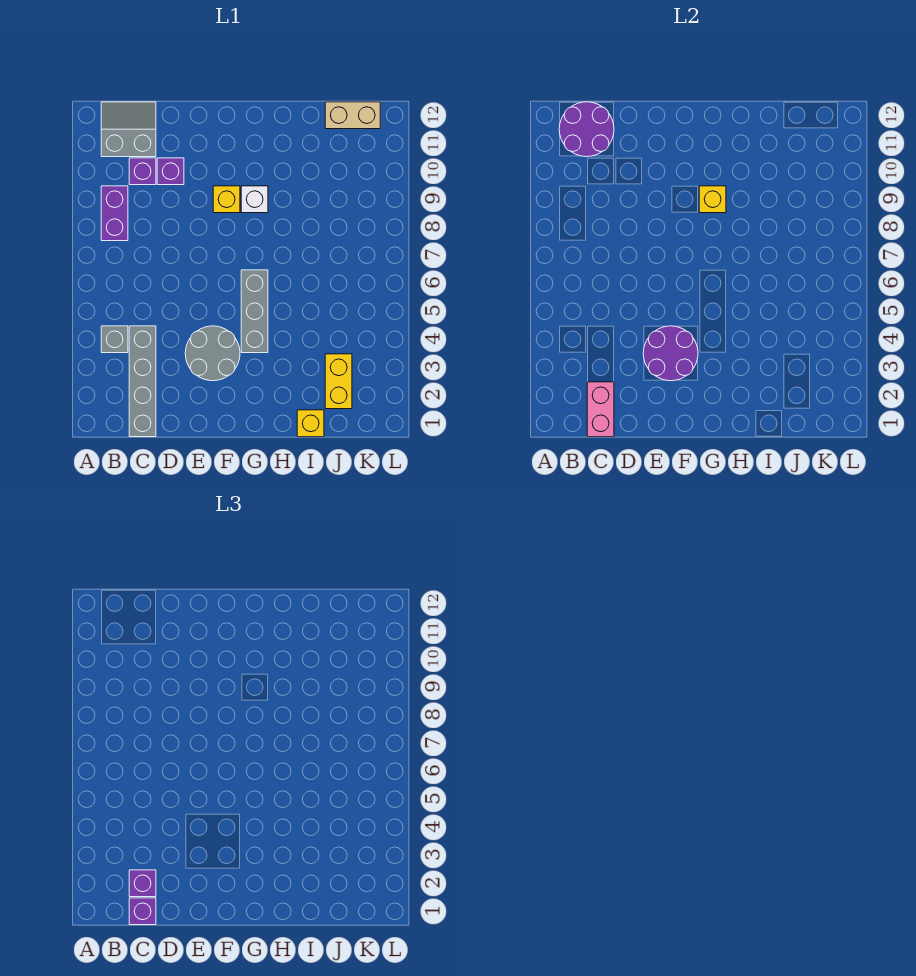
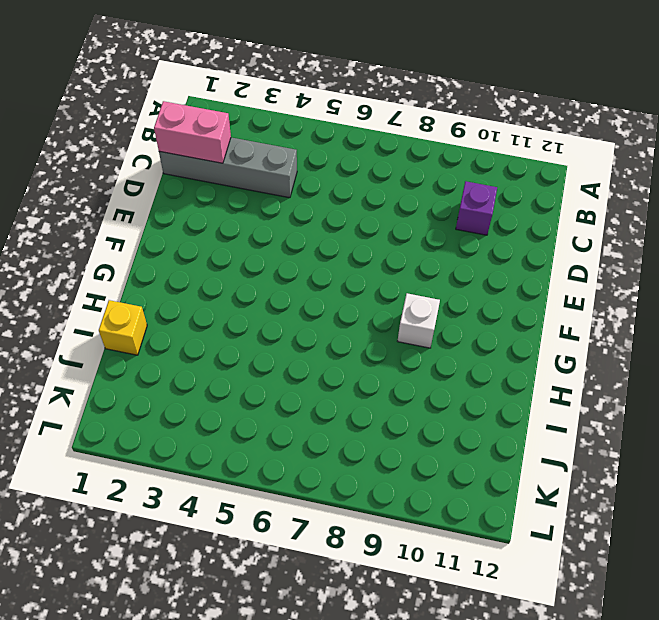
none -> grey brick B4 level 1
none -> purple brick B8:B9 level 1
none -> grey slope B11:C12 level 1 top 11

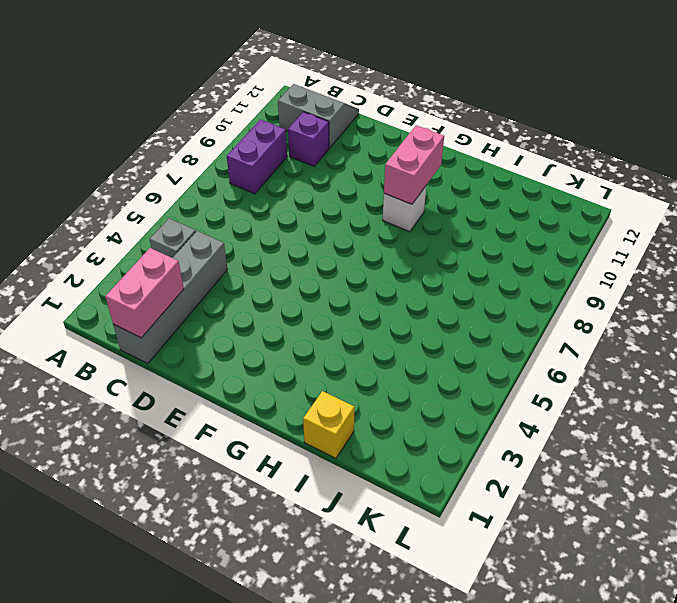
pink brick G9:G10 level 2 -> yellow brick G9 level 2
none -> purple brick D10 level 1
none -> grey round brick E3:F4 level 1
none -> yellow brick F9 level 1

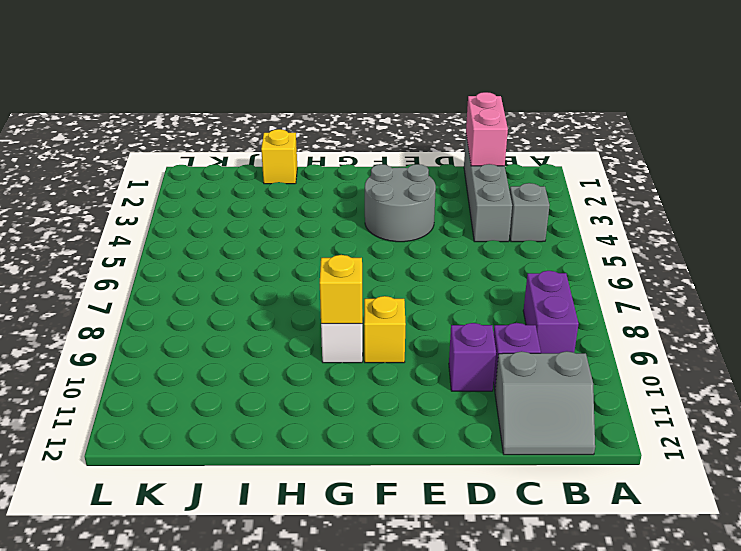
none -> grey brick G4:G6 level 1
none -> yellow brick J2:J3 level 1
none -> tan brick J12:K12 level 1

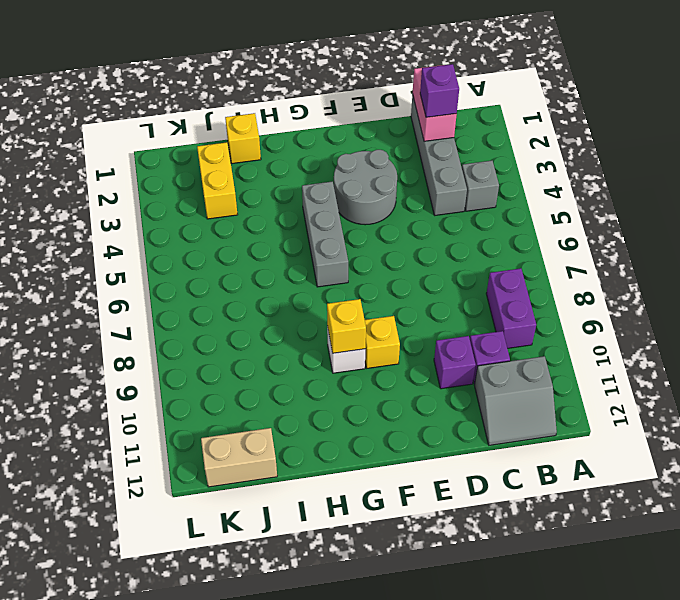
none -> purple round brick B11:C12 level 2
none -> purple round brick E3:F4 level 2
none -> purple brick C1 level 3

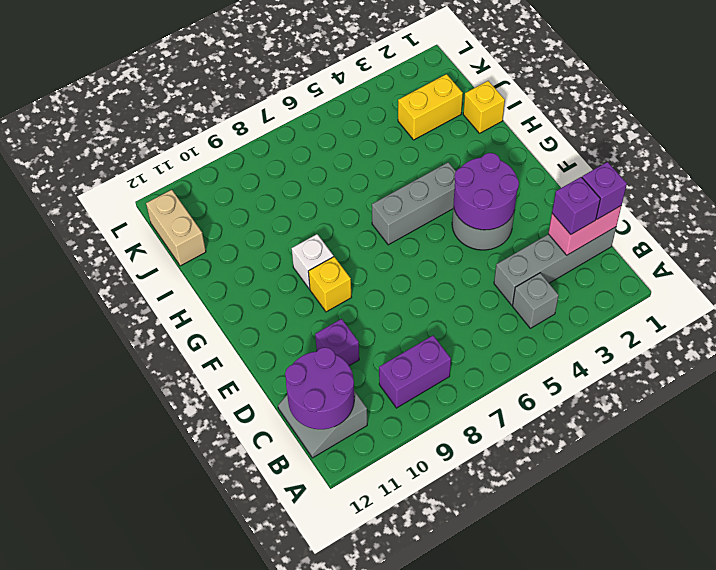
none -> purple brick C10 level 1
none -> yellow brick G9 level 2

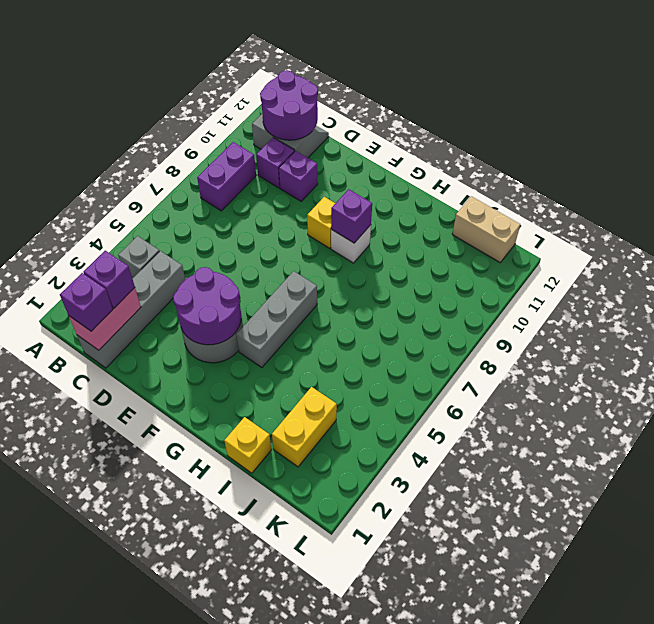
purple brick G9 level 2 -> yellow brick G9 level 2

